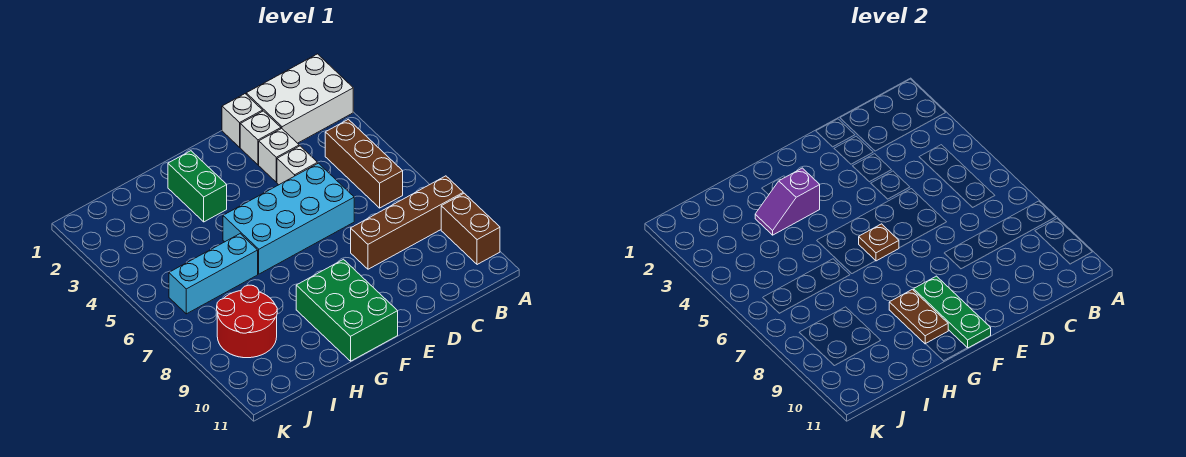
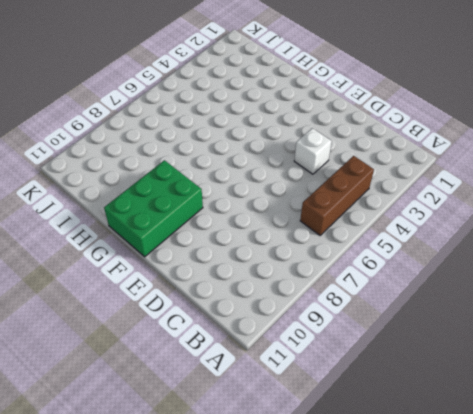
none -> white brick A1:C2 level 1
none -> brown brick A8:D8 level 1
none -> brown brick A9:A10 level 1

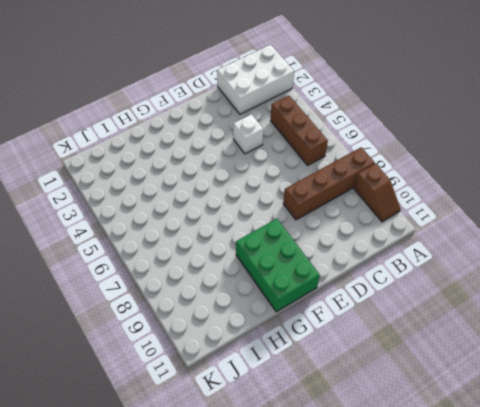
brown slope A9:A10 level 1 top 9 -> brown brick A9:A10 level 1
none -> white brick D1 level 1
none -> white brick D2 level 1
none -> white brick D3 level 1

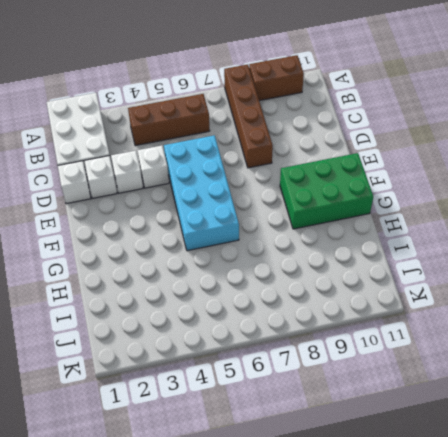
none -> green brick G2:G3 level 1
none -> cyan brick H6:J6 level 1
none -> red round brick I8:J9 level 1

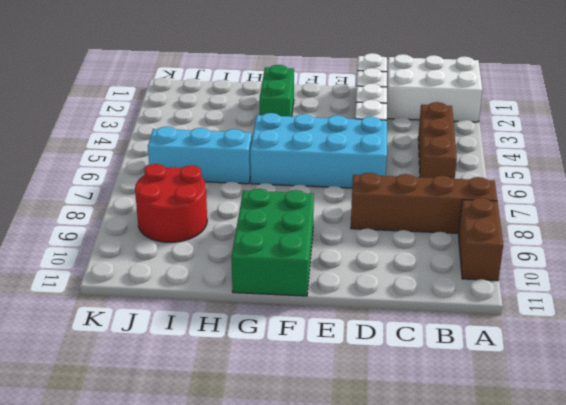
none -> brown plate F6 level 2
none -> green plate F9:F11 level 2
none -> purple slope G3:H3 level 2 top G

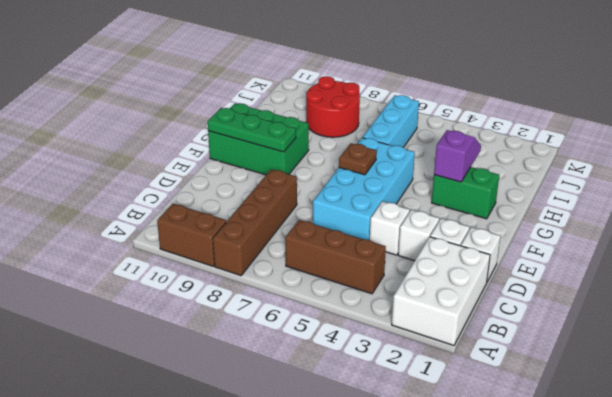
none -> brown plate G9:G10 level 2

